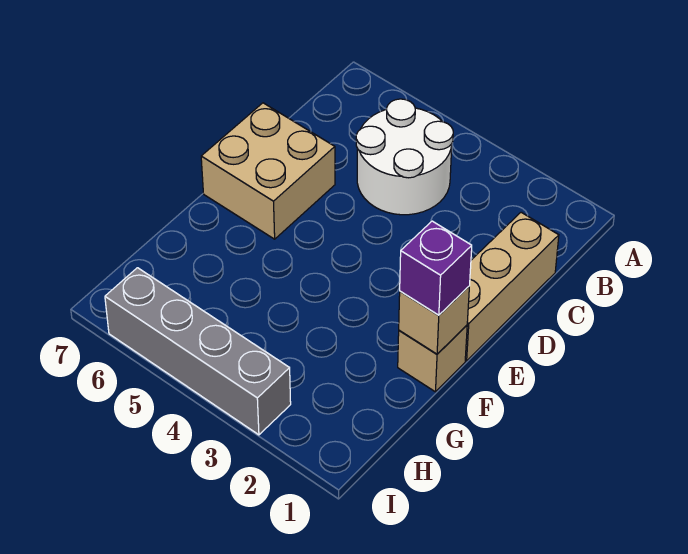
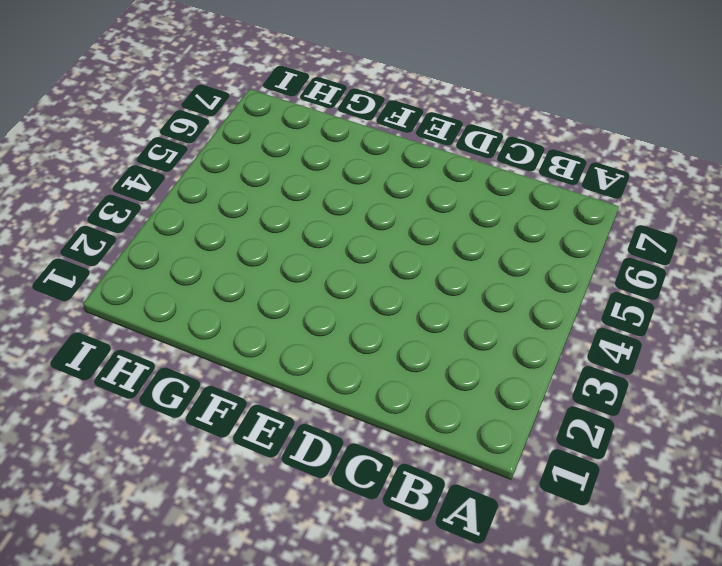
none -> white round brick B4:C5 level 1
none -> tan brick C1:E1 level 1

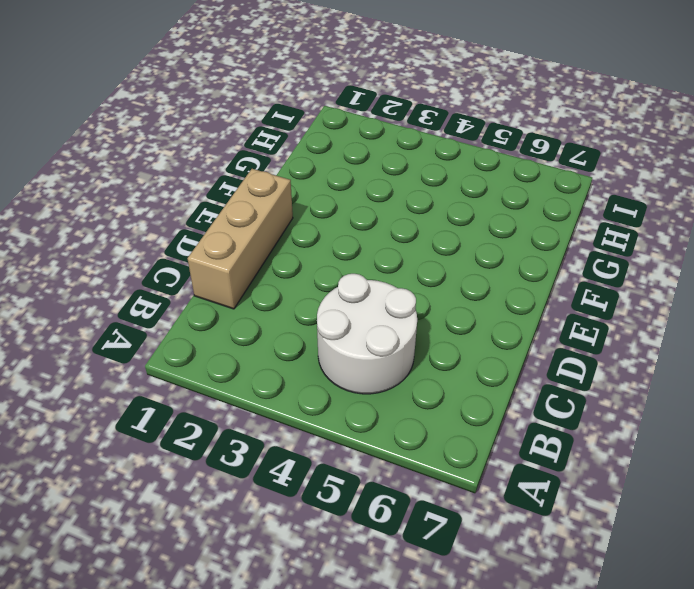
none -> tan brick D6:E7 level 1
none -> tan brick F1 level 1

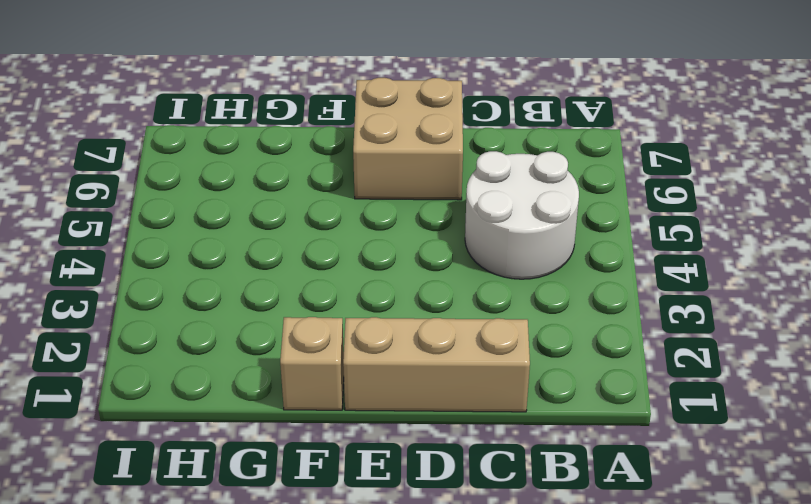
none -> grey brick I3:I6 level 1
none -> tan brick F1 level 2

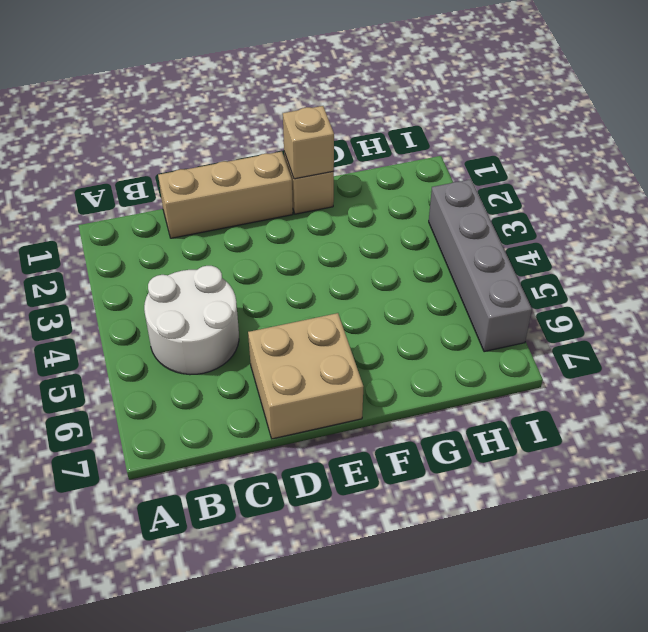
none -> purple brick F1 level 3

